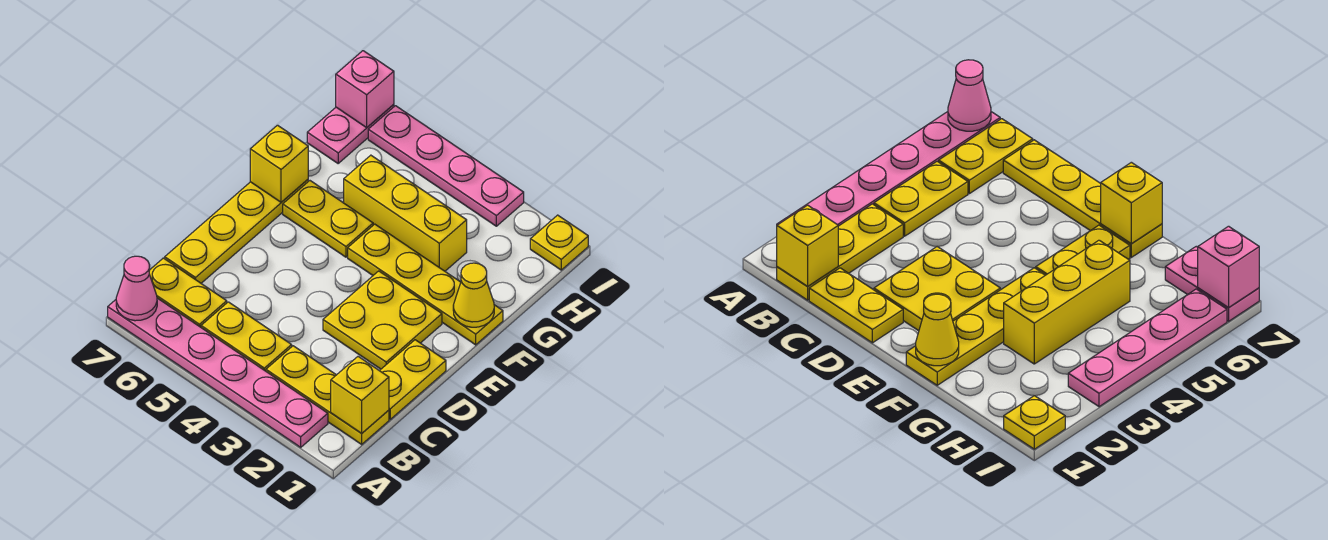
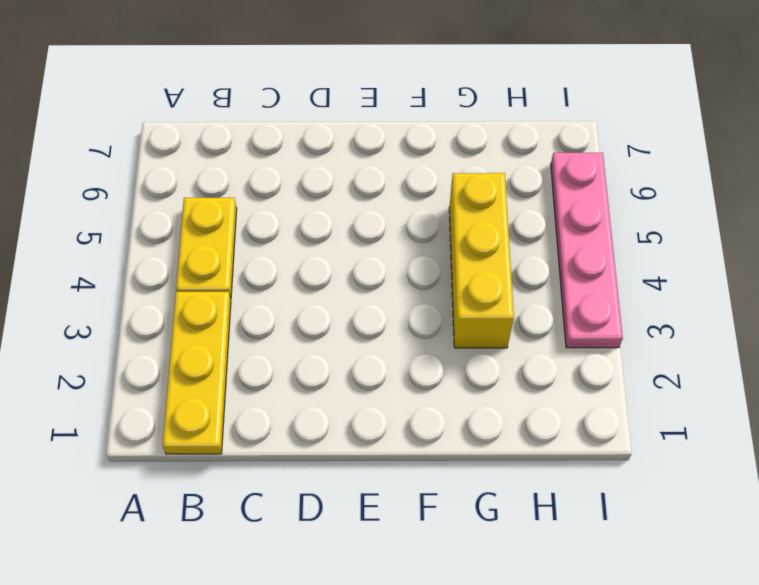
none -> pink plate A2:A7 level 1
none -> yellow plate B6:B7 level 1
none -> yellow plate C1:D1 level 1

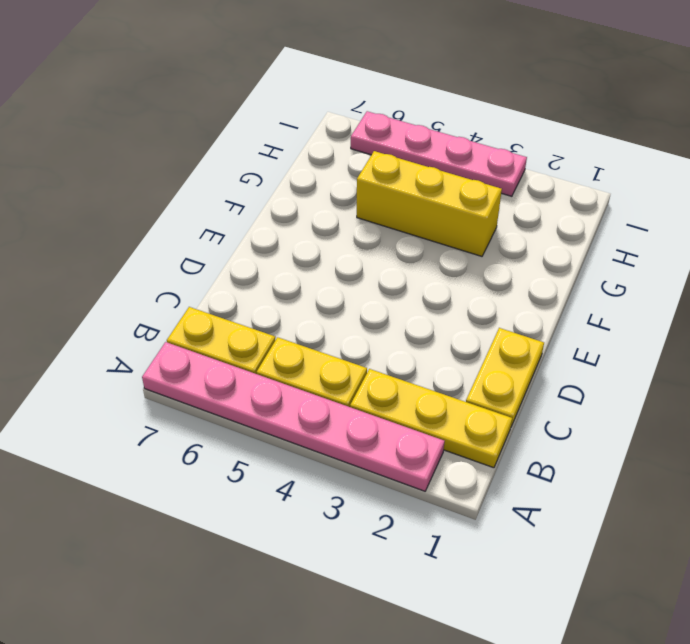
none -> yellow plate C7:F7 level 1
none -> yellow plate D2:E3 level 1
none -> yellow plate F1:F4 level 1

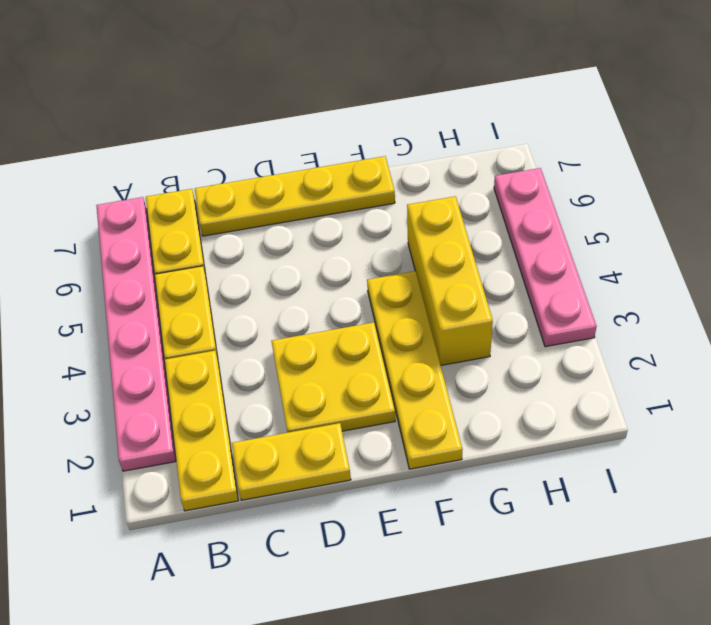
none -> yellow plate F5:F6 level 1
none -> pink plate H7:I7 level 1
none -> yellow plate I1 level 1

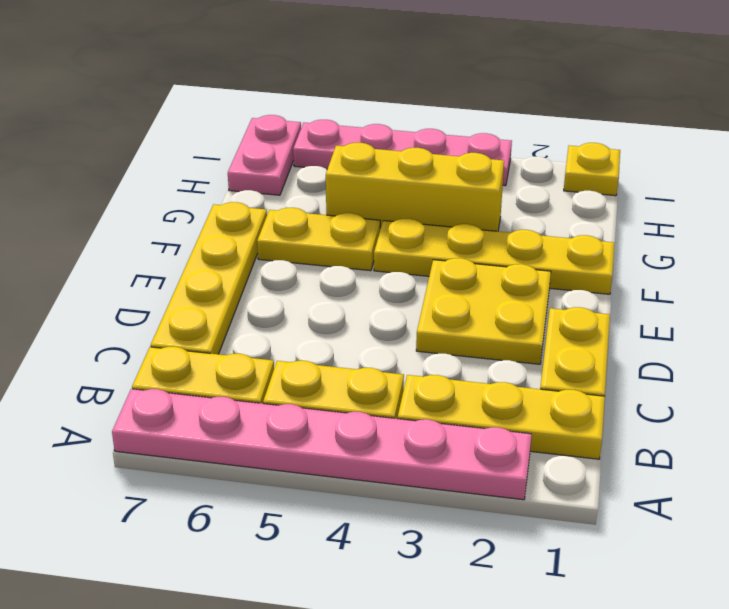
none -> pink cone A7 level 2
none -> yellow brick B1 level 2
none -> yellow cone F1 level 2

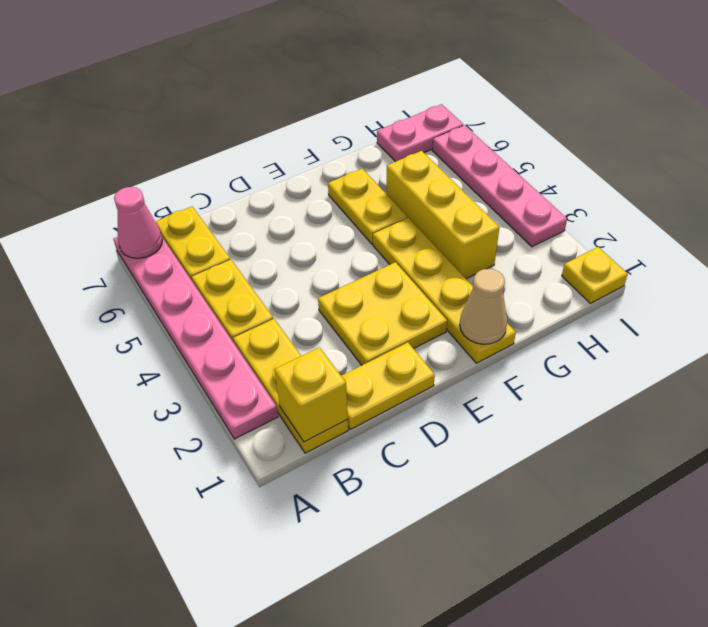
tan cone F1 level 2 -> yellow cone F1 level 2
none -> yellow plate C7:F7 level 1
none -> yellow brick F7 level 2
none -> pink brick I7 level 2

